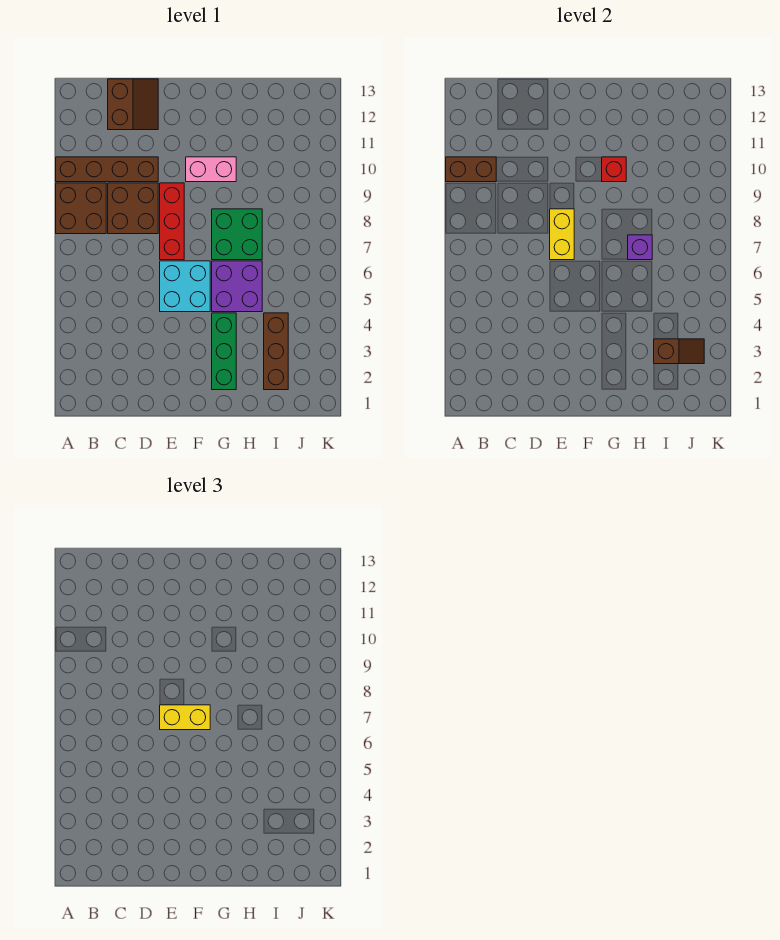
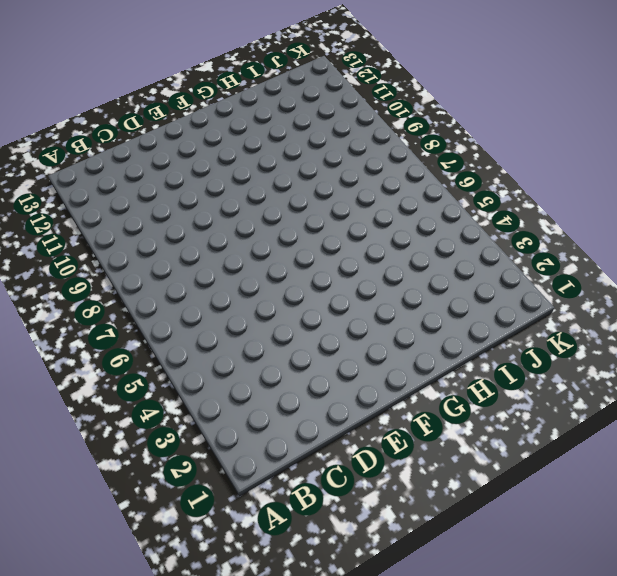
none -> brown brick A8:B9 level 1
none -> brown brick A10:D10 level 1
none -> brown brick C8:D9 level 1

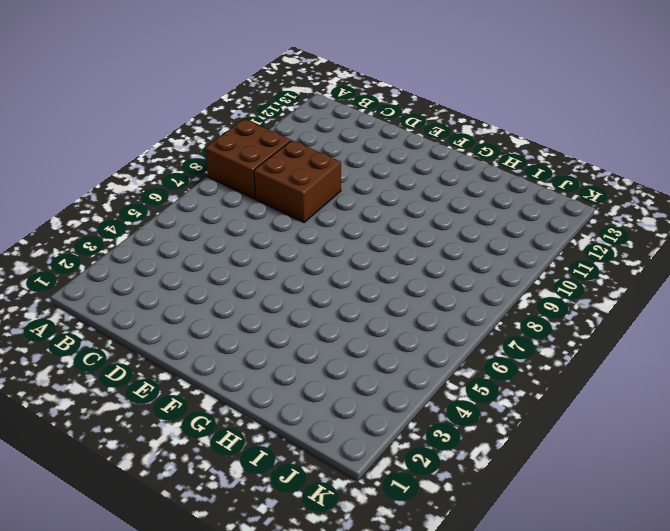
none -> brown brick A10:D10 level 1
none -> brown slope C12:D13 level 1 top C
none -> cyan brick E5:F6 level 1

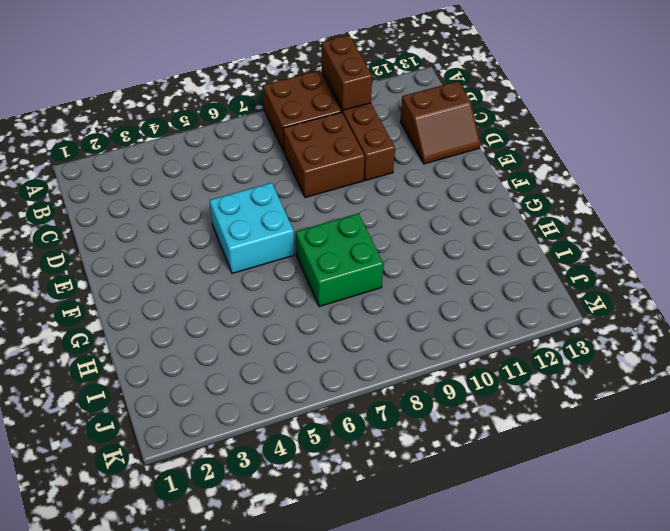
none -> red brick E7:E9 level 1
none -> pink brick F10:G10 level 1
none -> green brick G2:G4 level 1

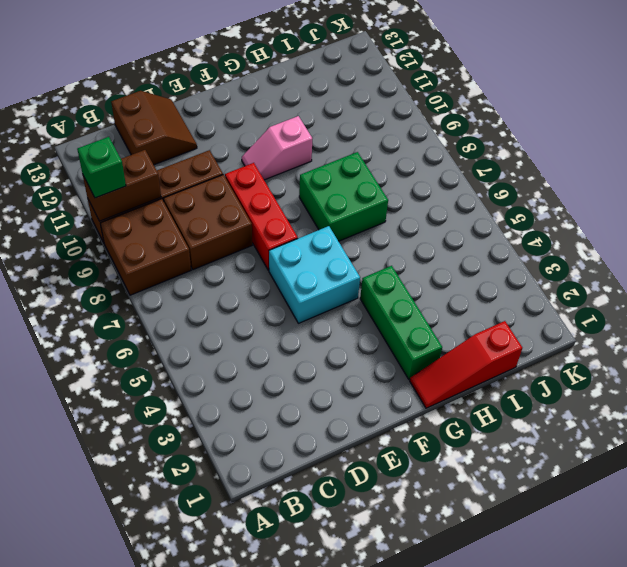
green brick A10 level 3 -> none
pink slope F10:G10 level 1 top G -> pink brick F10:G10 level 1
red slope G1:I1 level 1 top I -> none
none -> purple brick G5:H6 level 1
none -> brown brick I2:I4 level 1
none -> yellow brick E7:E8 level 2

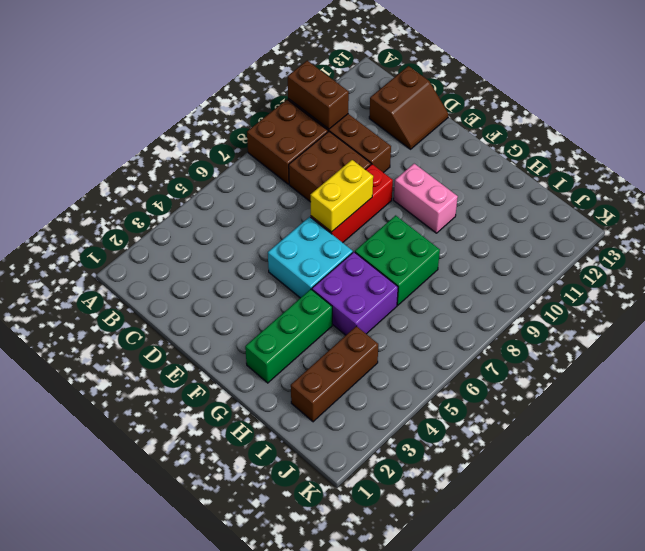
none -> red brick G10 level 2
none -> purple brick H7 level 2
none -> brown slope I3:J3 level 2 top I

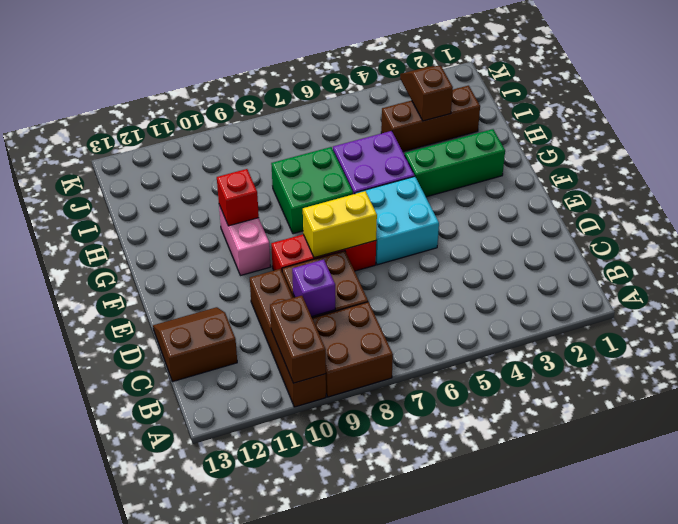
purple brick C9 level 2 -> purple brick H7 level 2
none -> yellow brick E7:F7 level 3

